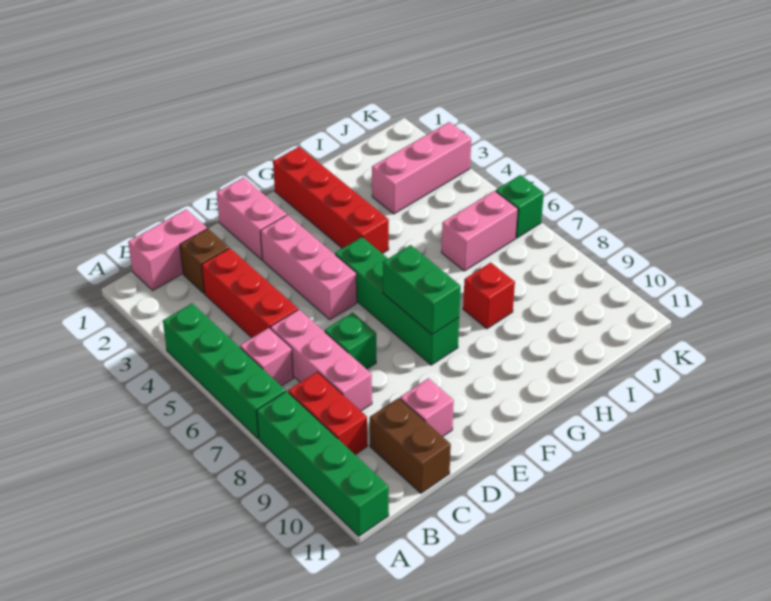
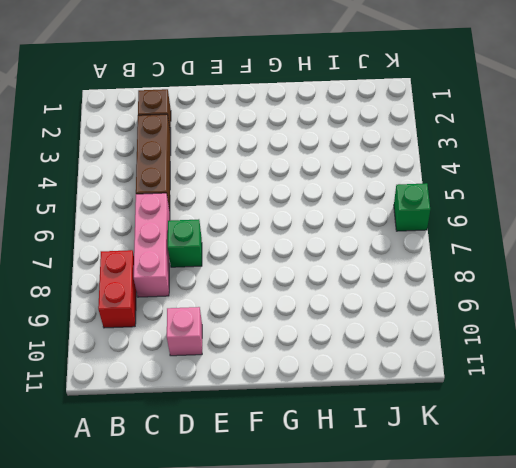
brown brick C3:C5 level 1 -> red brick C3:C5 level 1
none -> green brick A4:A7 level 1
none -> green brick A8:A11 level 1
none -> pink brick B1:C1 level 1

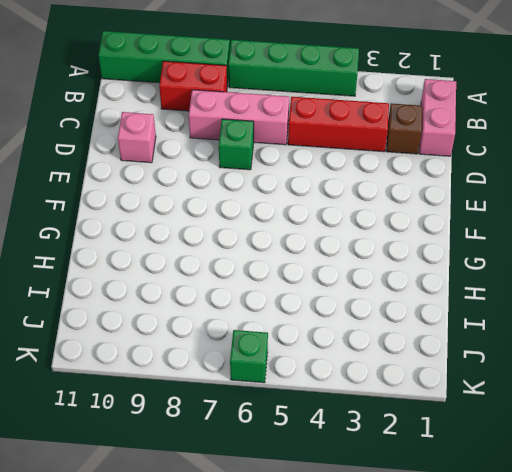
none -> pink brick B6 level 1
none -> brown brick C10:C11 level 1
none -> pink brick E1:E2 level 1

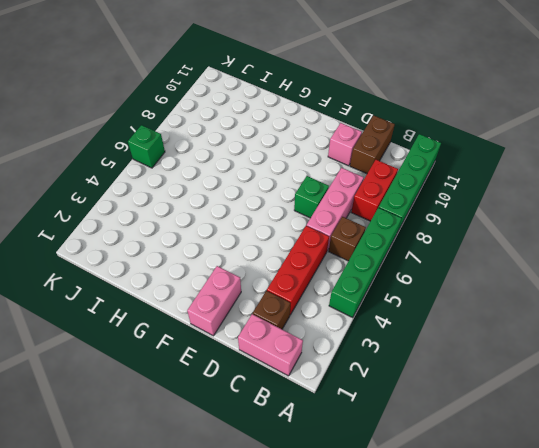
brown brick B6 level 1 -> pink brick B6 level 1
none -> pink brick E3:E5 level 1
none -> green brick F5:F8 level 1
none -> red brick G1:G4 level 1

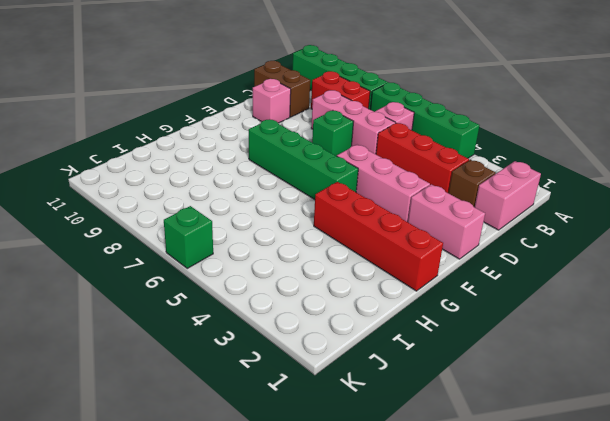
none -> red brick H8 level 1
none -> pink brick I3:K3 level 1
none -> pink brick I6:J6 level 1

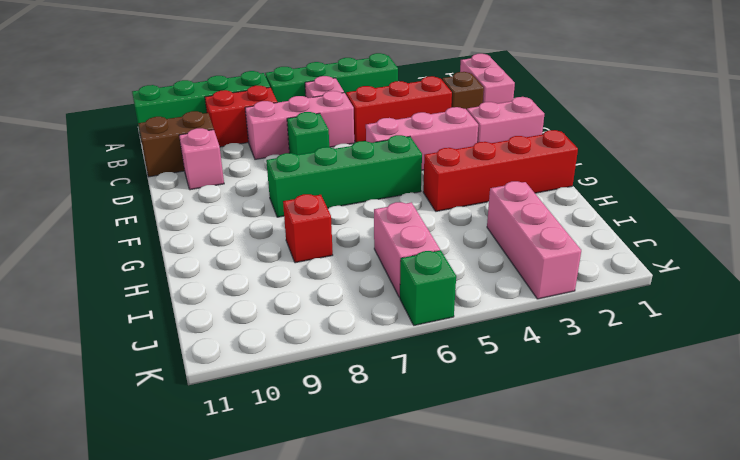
none -> green brick F7:F8 level 2

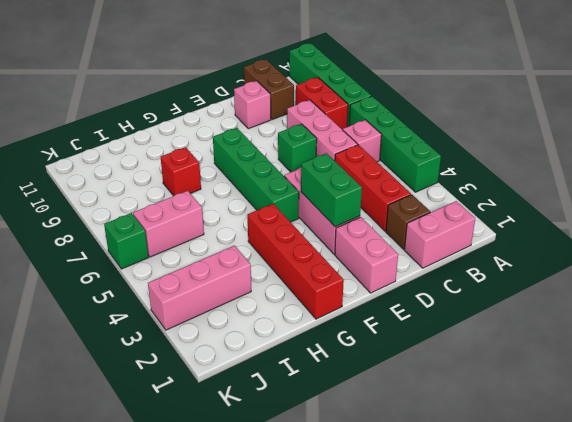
green brick E3:E4 level 2 -> green brick F7:F8 level 2

